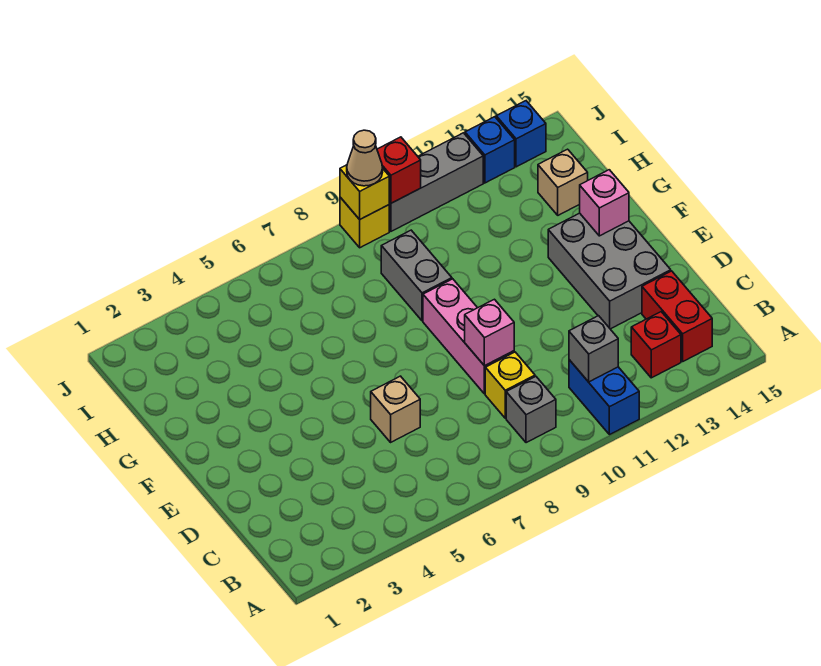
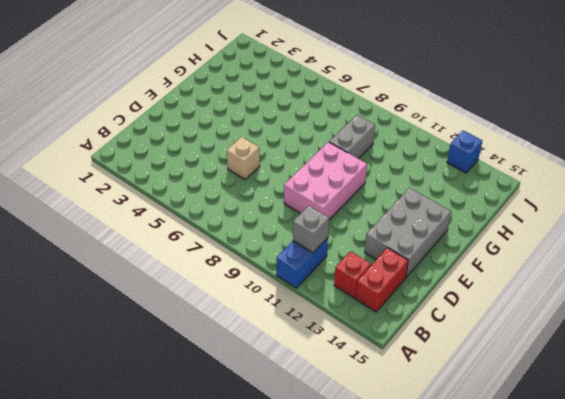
pink brick D9:F10 level 1 -> pink brick D9:F9 level 1
none -> grey brick B9 level 1
none -> yellow brick C9 level 1
none -> tan brick H14 level 1

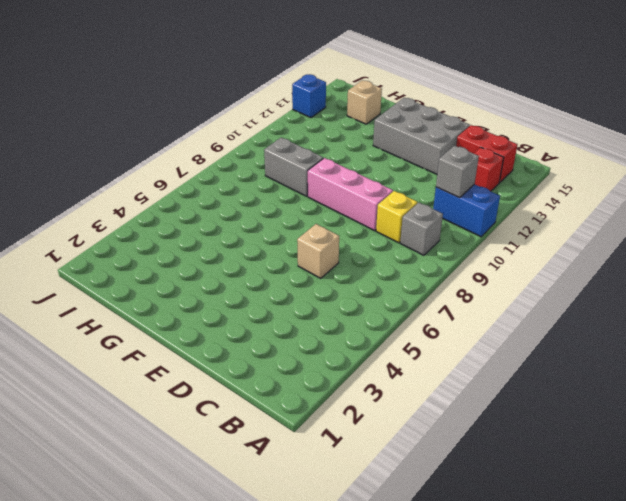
none -> yellow brick J9 level 1
none -> grey brick J10:J12 level 1
none -> blue brick J14 level 1

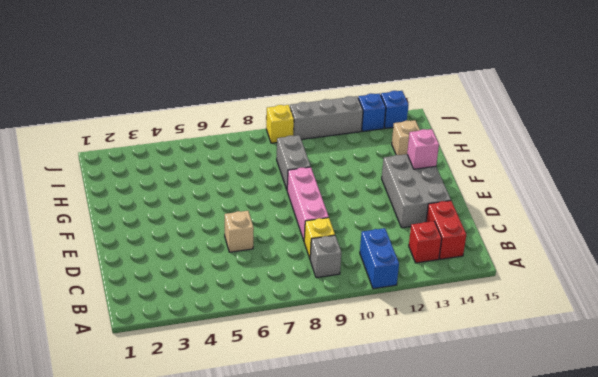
none -> grey brick B11 level 2
none -> pink brick D9 level 2
none -> yellow brick J9 level 2

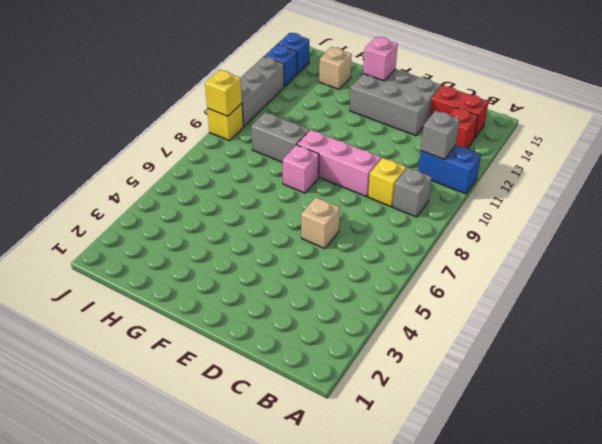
pink brick F8 level 1 -> pink brick D9 level 2
none -> red brick J10 level 2
none -> tan cone J9 level 3

